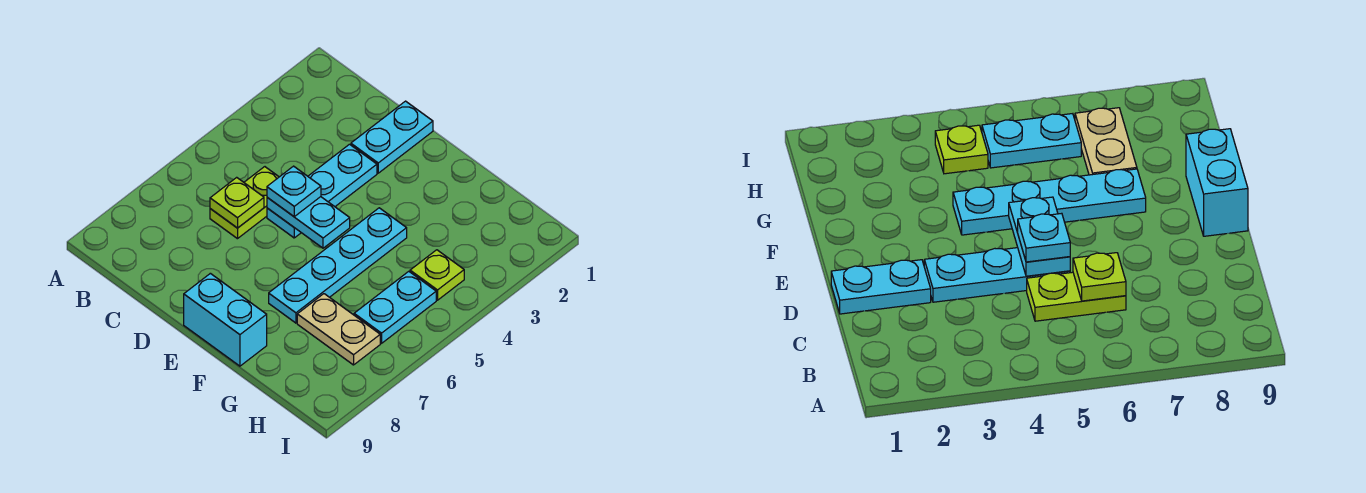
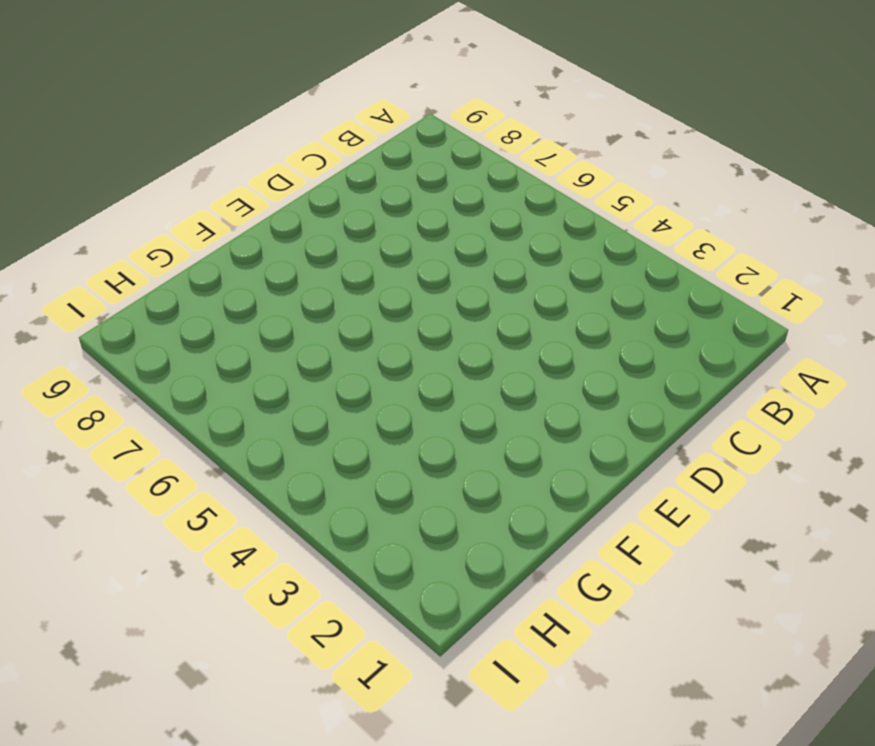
none -> lime plate C5:C6 level 1
none -> cyan plate D1:D2 level 1

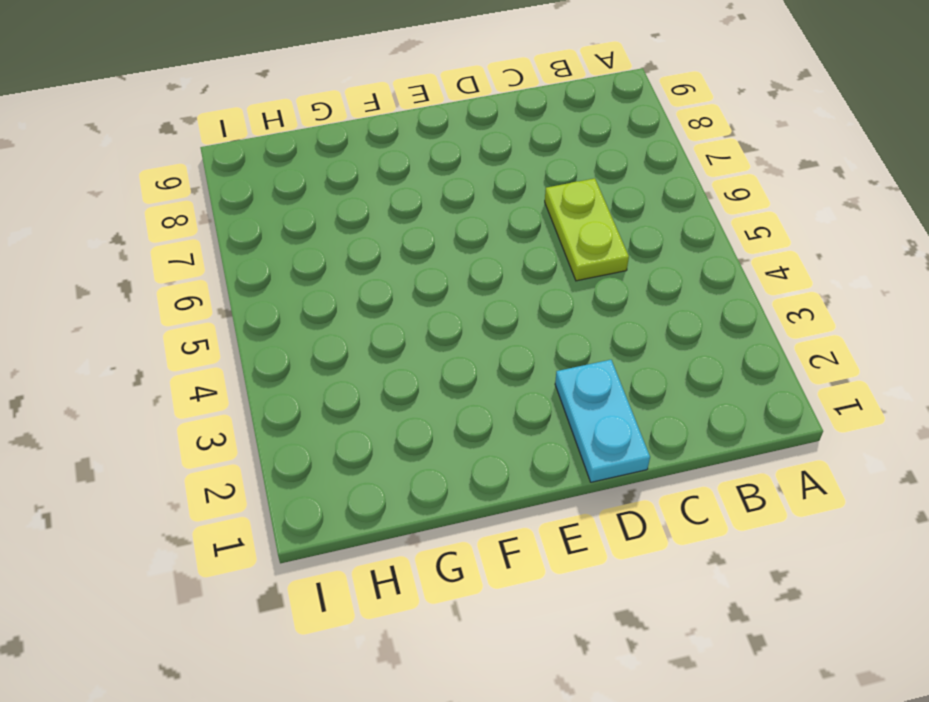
none -> cyan plate D3:D5 level 1
none -> cyan brick E9:F9 level 1

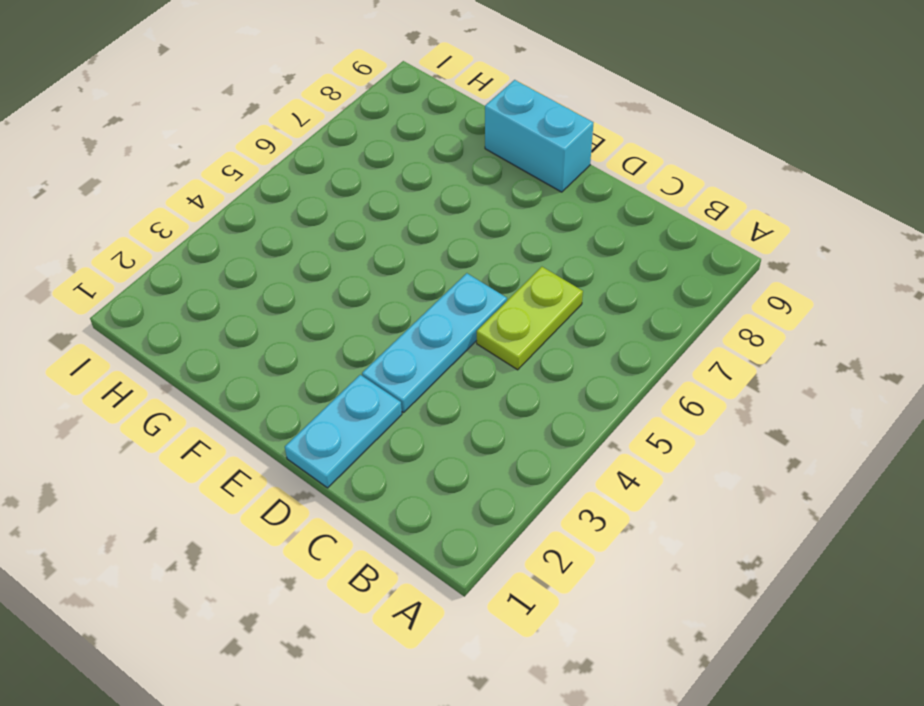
none -> cyan plate F4:F7 level 1
none -> tan plate G7:H7 level 1

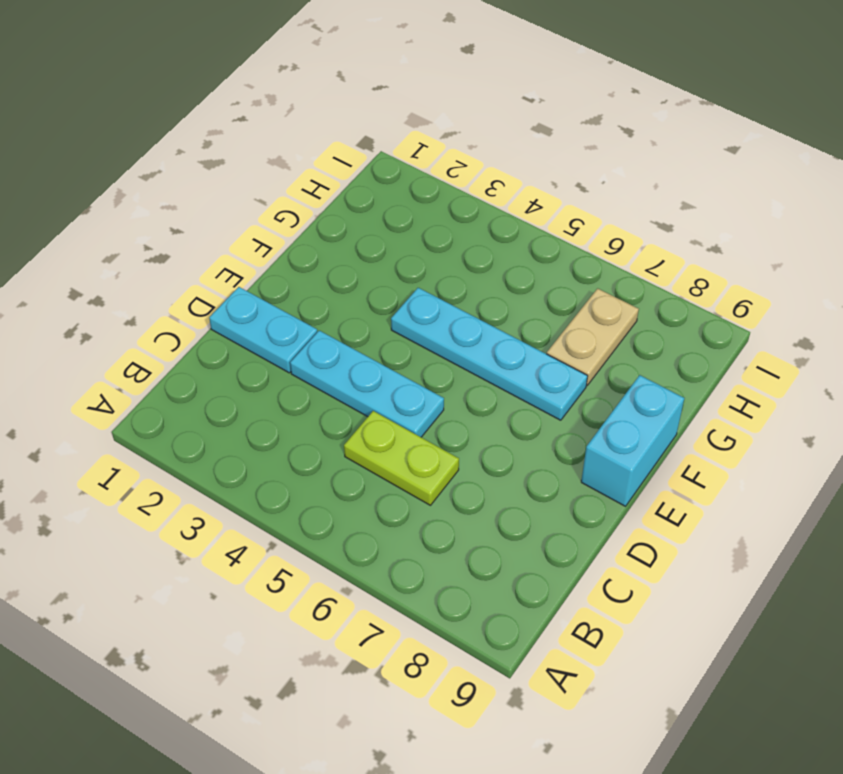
none -> lime plate H4 level 1
none -> cyan plate H5:H6 level 1

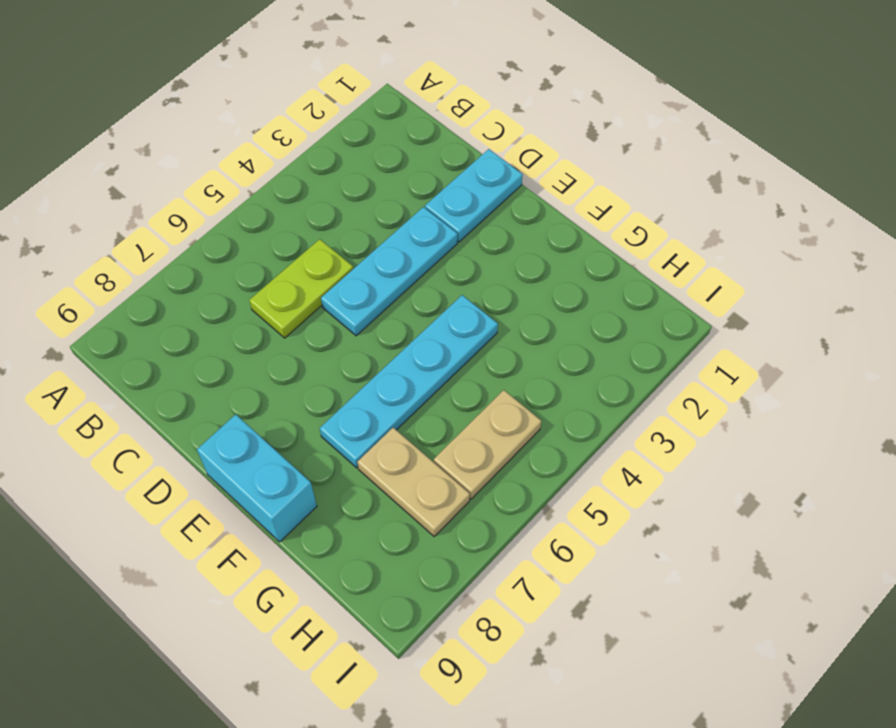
tan plate H5:H6 level 1 -> cyan plate H5:H6 level 1
none -> lime plate H4 level 1
none -> lime plate C6 level 2

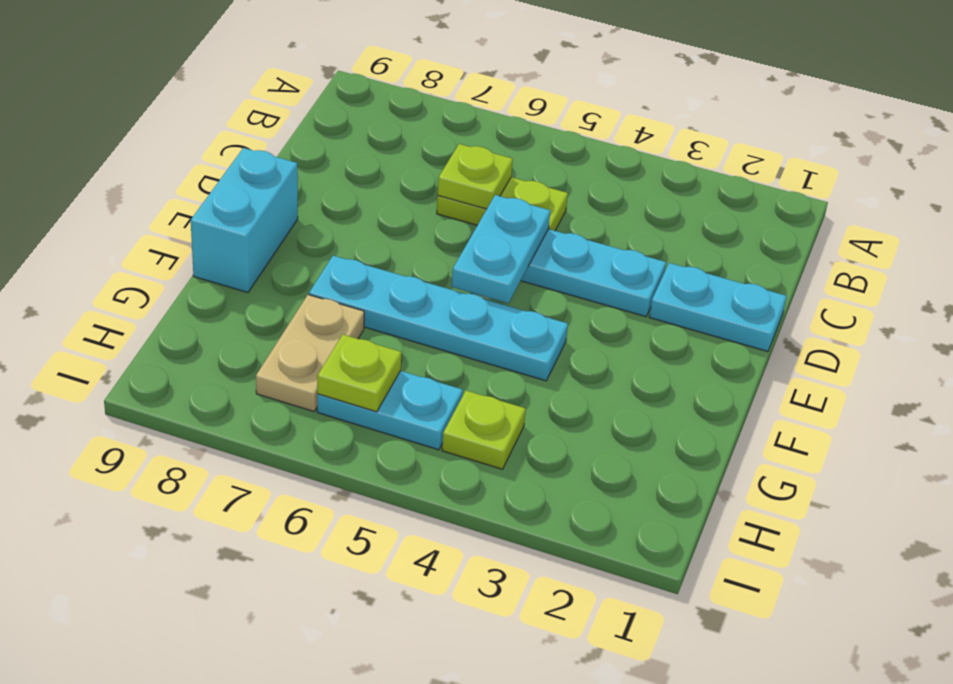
lime plate H6 level 2 -> none
none -> cyan plate D5 level 3

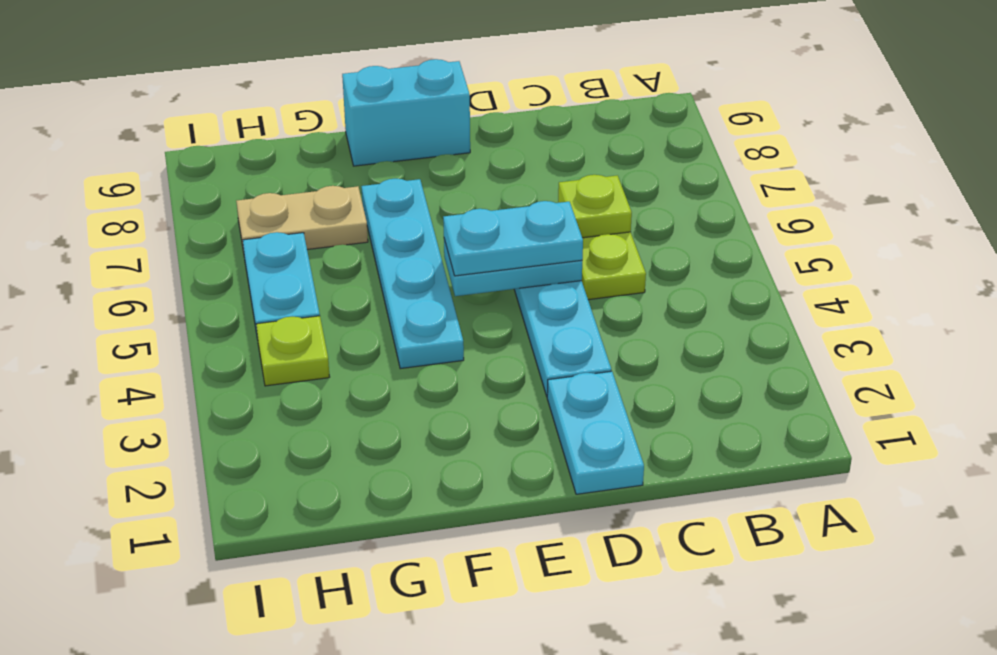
cyan plate D5:E5 level 3 -> cyan plate D5 level 3

